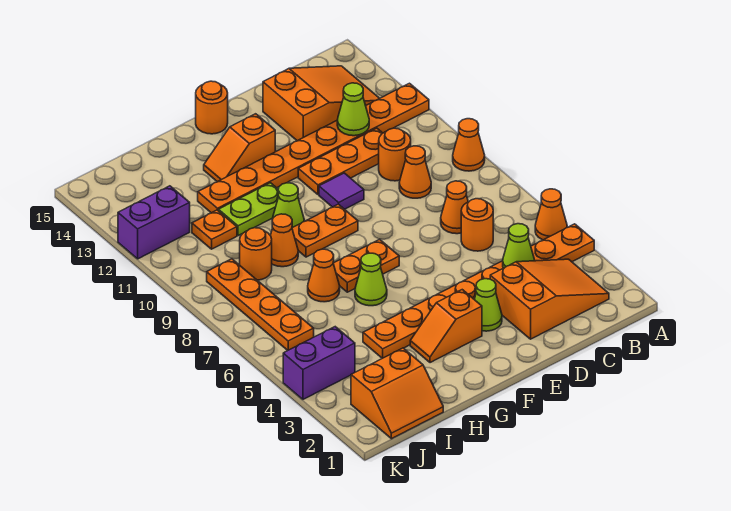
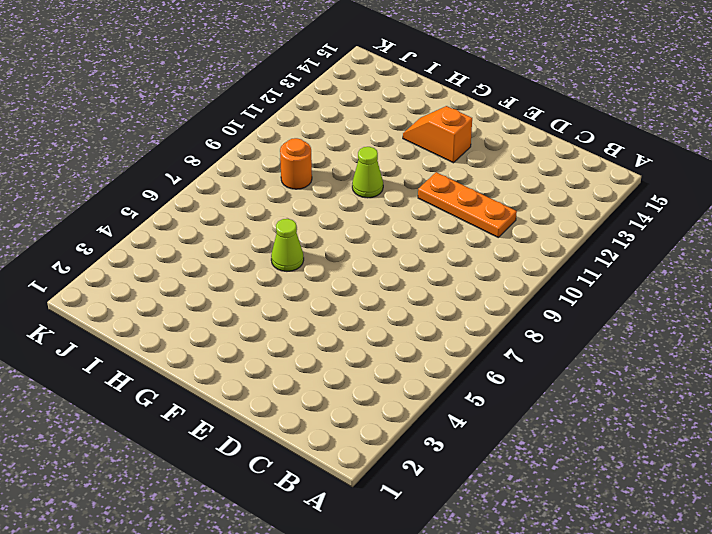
none -> orange plate A4:H4 level 1
none -> orange cone A5 level 1
none -> orange cone A9 level 1
none -> orange plate A12:H12 level 1

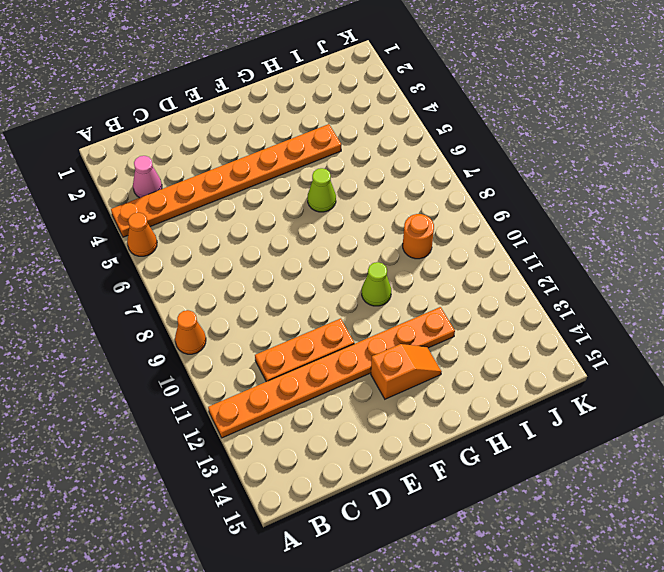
pink cone B3 level 1 -> orange slope B2:D3 level 1 top D
none -> orange slope B13:D14 level 1 top D
none -> orange round brick C6 level 1
none -> orange cone C7 level 1
none -> orange cone C9 level 1

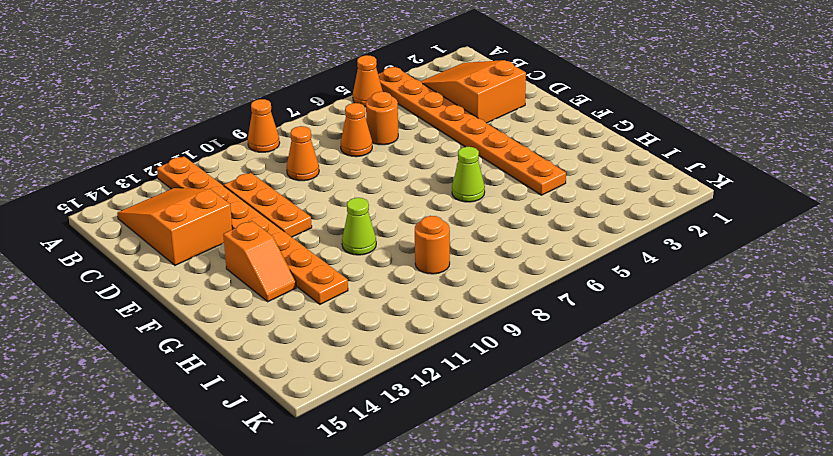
none -> orange round brick C10 level 1
none -> lime cone E3 level 1
none -> purple tile E10 level 1
none -> orange slope F3:G3 level 1 top F

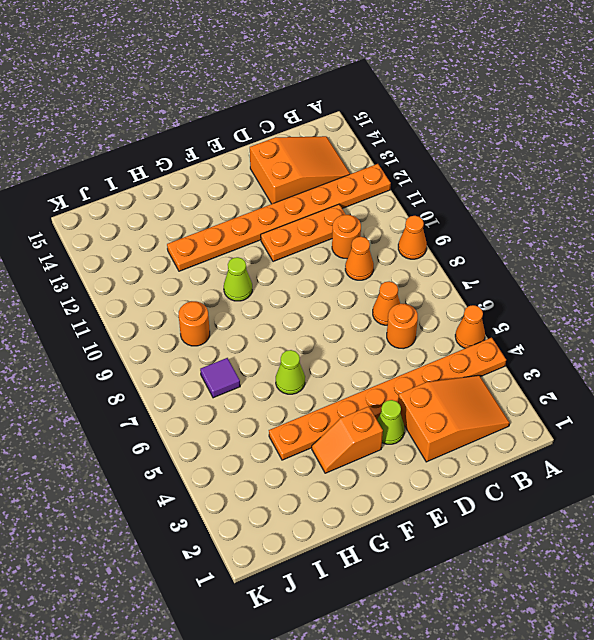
purple tile I7 level 1 -> purple tile E10 level 1
none -> orange plate F7:G7 level 1
none -> orange plate F9:G9 level 1
none -> orange slope F13:G13 level 1 top F
none -> orange round brick F15 level 1

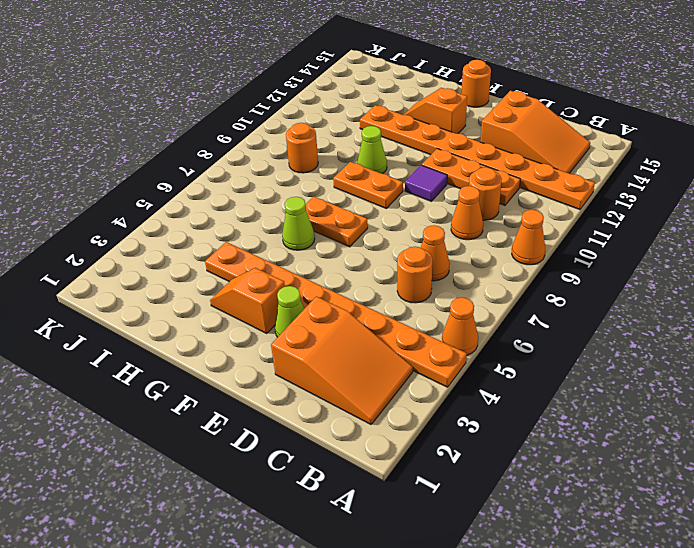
none -> lime plate G11:H11 level 1
none -> orange cone H7 level 1
none -> orange cone H9 level 1
none -> orange slope I1:J2 level 1 top 2

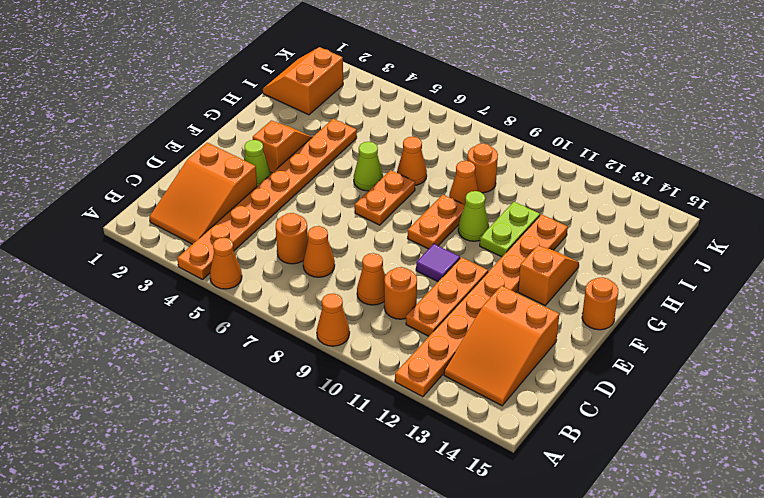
none -> orange plate I11 level 1
none -> purple brick J4:K4 level 1
none -> orange plate J6:J9 level 1
none -> purple brick J12:K12 level 1

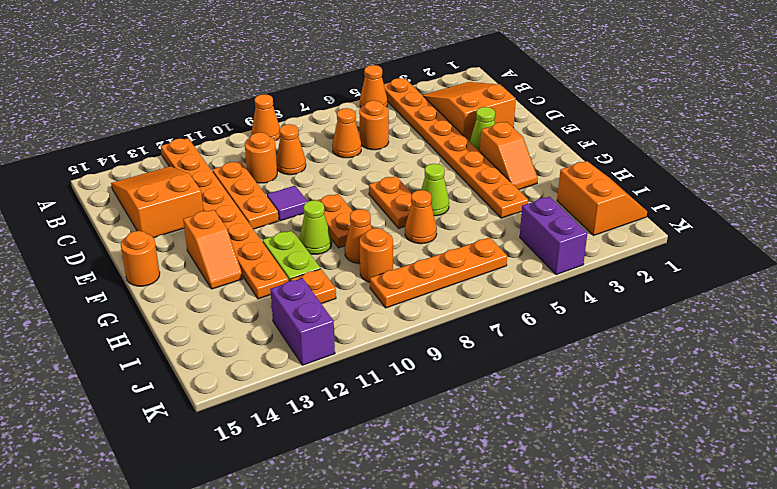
none -> lime cone C4 level 2
none -> lime cone C12 level 2

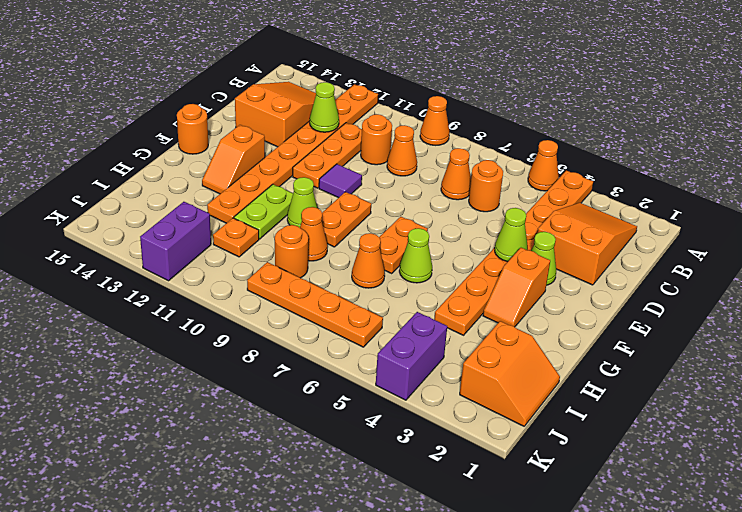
lime cone E4 level 2 -> lime cone C4 level 2

